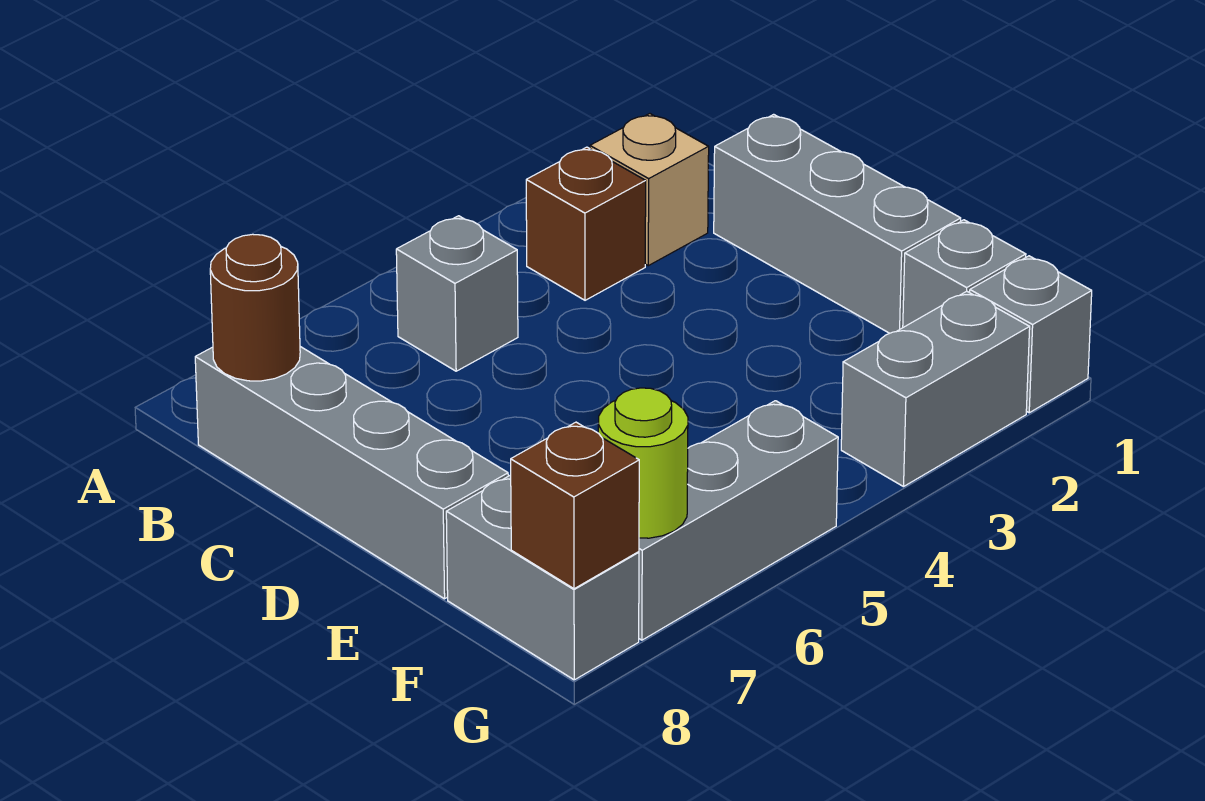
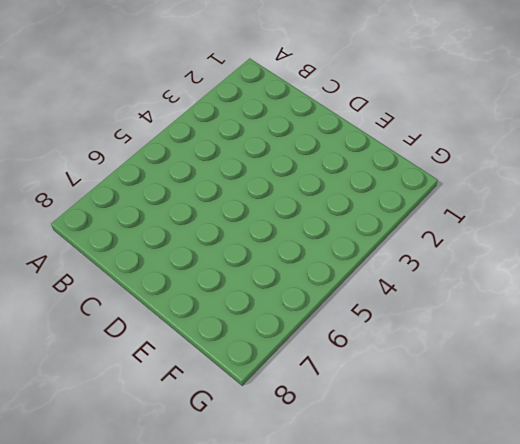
none -> tan brick B2 level 1
none -> brown brick B3 level 1
none -> grey brick B5 level 1

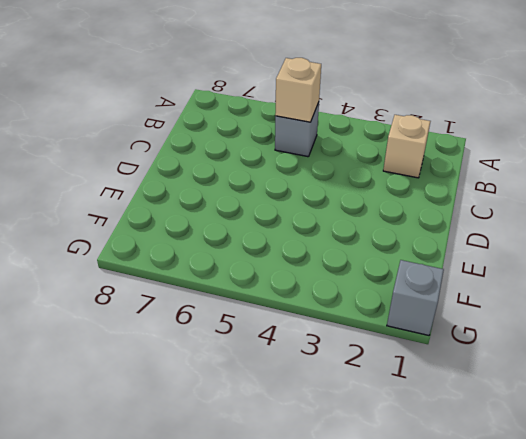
tan brick B5 level 2 -> none
none -> brown brick B3 level 1
none -> grey brick B8:E8 level 1
none -> grey brick C1:E1 level 1

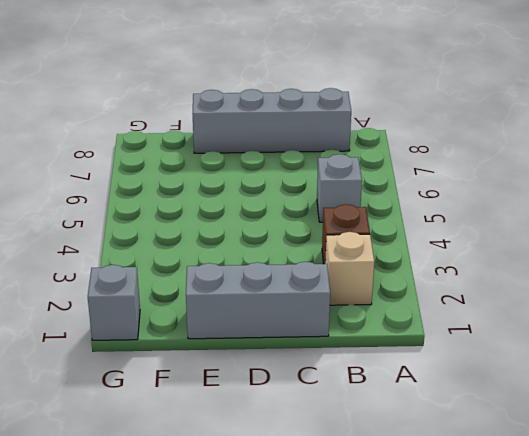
none -> grey brick F1 level 1
none -> grey brick F8:G8 level 1
none -> grey brick G2:G3 level 1

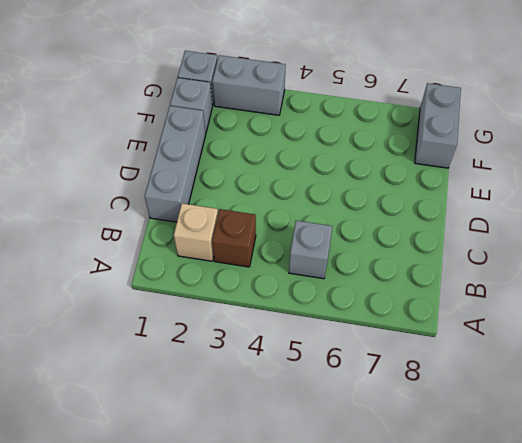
none -> grey brick B8:E8 level 1
none -> grey brick G5:G7 level 1
none -> brown round brick B8 level 2

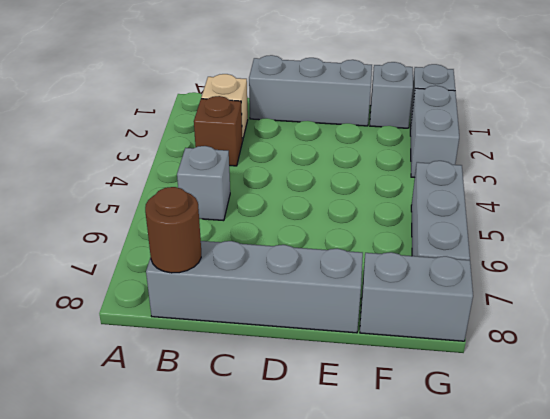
none -> lime round brick G7 level 2
none -> brown brick G8 level 2

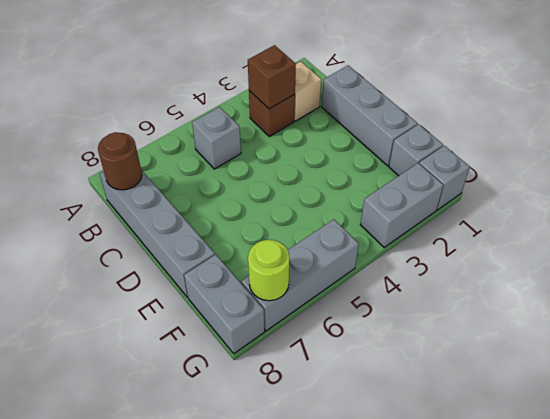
brown brick B3 level 2 -> brown brick G8 level 2

